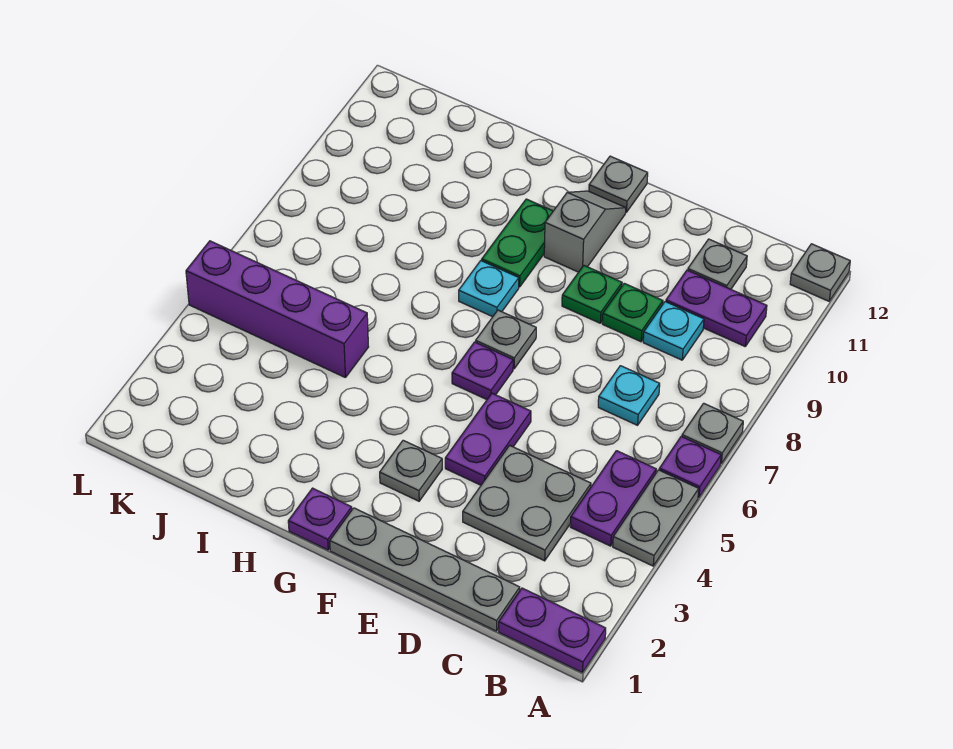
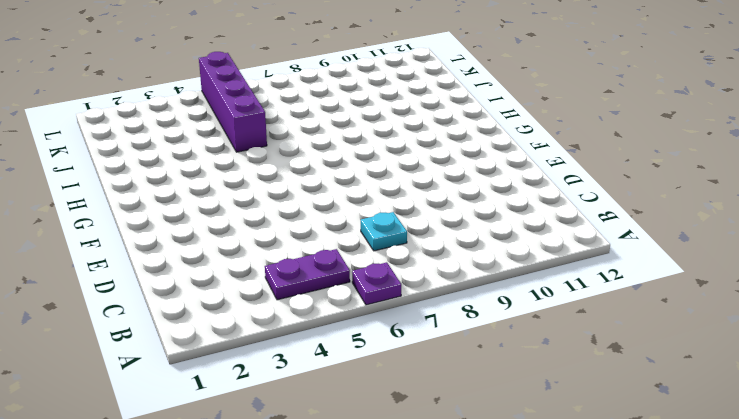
none -> purple plate A1:B1 level 1
none -> grey plate A4:A5 level 1
none -> grey plate A7 level 1

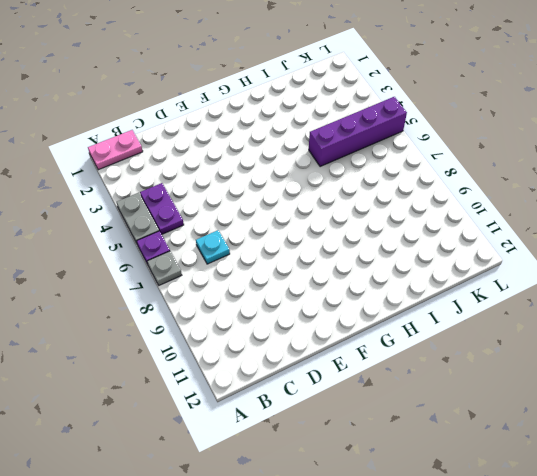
pink plate A1:B1 level 1 -> purple plate A1:B1 level 1
none -> grey plate A12 level 1
none -> purple plate B10:C10 level 1
none -> grey plate C1:F1 level 1

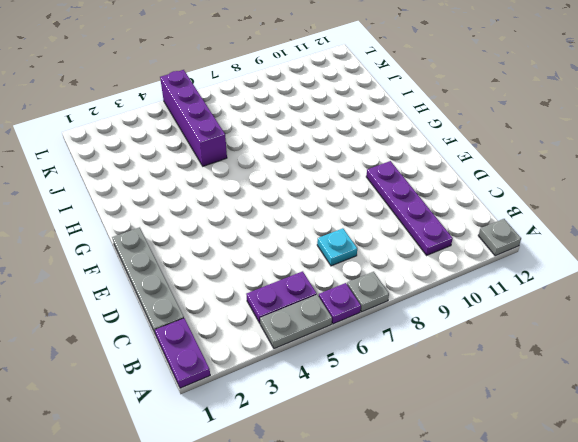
purple plate B10:E10 level 1 -> purple plate B10:C10 level 1
none -> grey plate C3:D4 level 1
none -> cyan plate C9 level 1
none -> grey plate C11 level 1

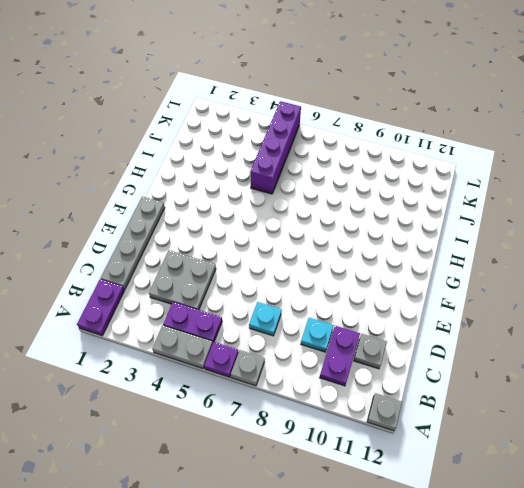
none -> green plate D9 level 1
none -> purple plate E4:E5 level 1
none -> green plate E9 level 1

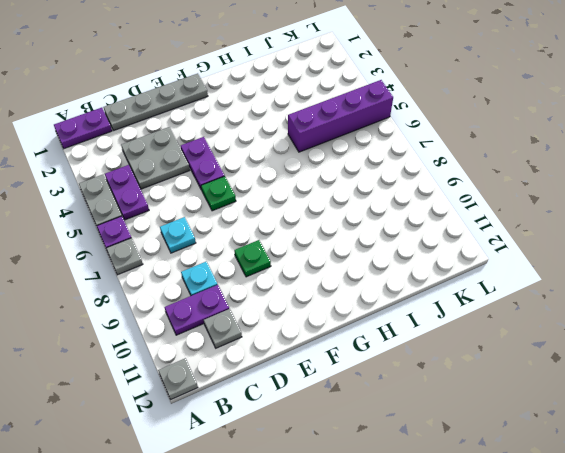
green plate E6 level 1 -> green plate D9 level 1
none -> grey plate F3 level 1
none -> purple plate F6 level 1
none -> grey plate F7 level 1

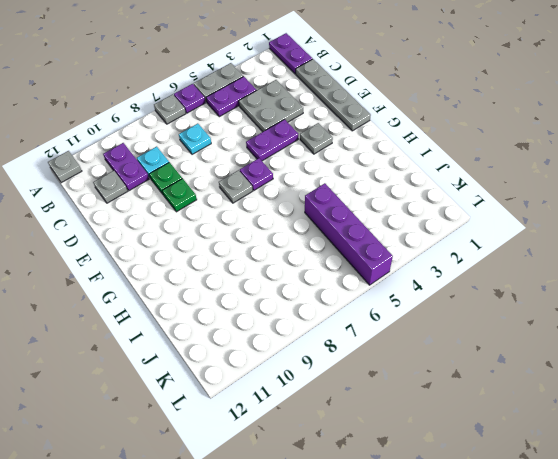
none -> grey slope F10:F11 level 1 top 10
none -> grey plate F12 level 1
none -> purple plate G1 level 1

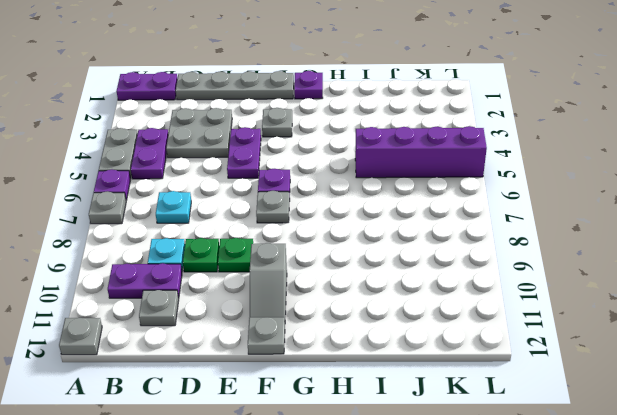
none -> cyan plate G8 level 1
none -> green plate G9:G10 level 1

